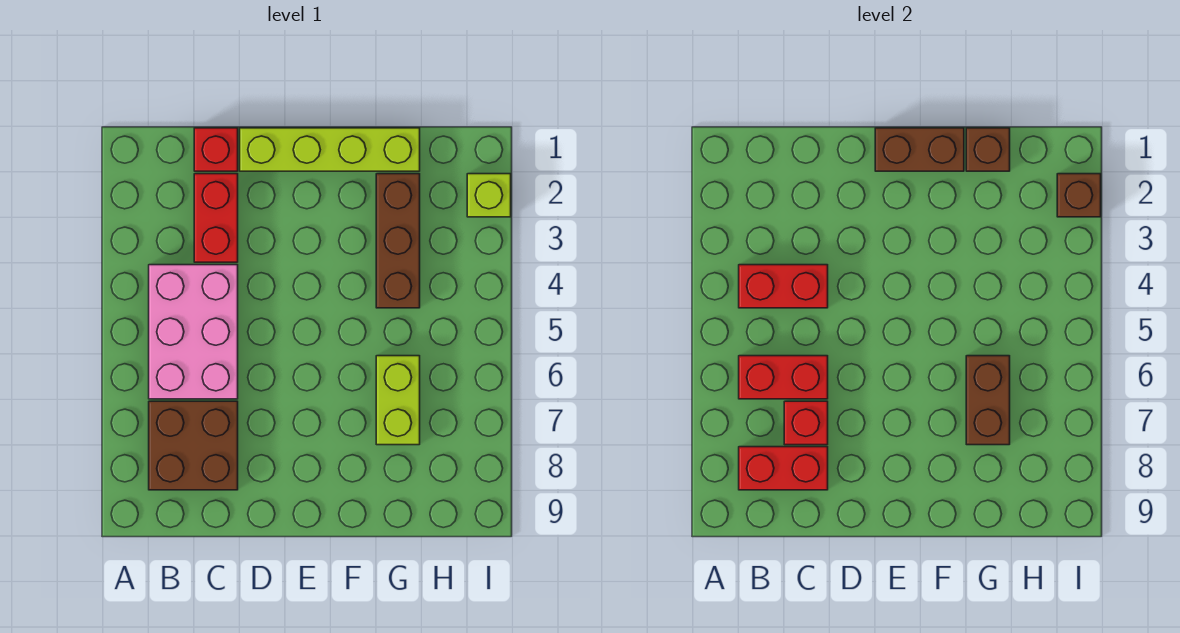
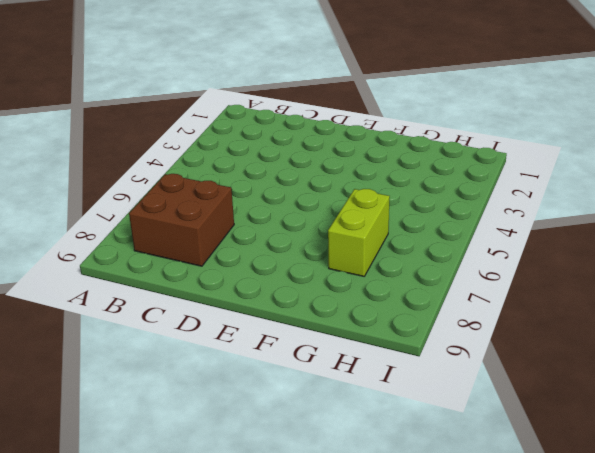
none -> pink brick B4:C6 level 1
none -> red brick C1 level 1
none -> red brick C2:C3 level 1

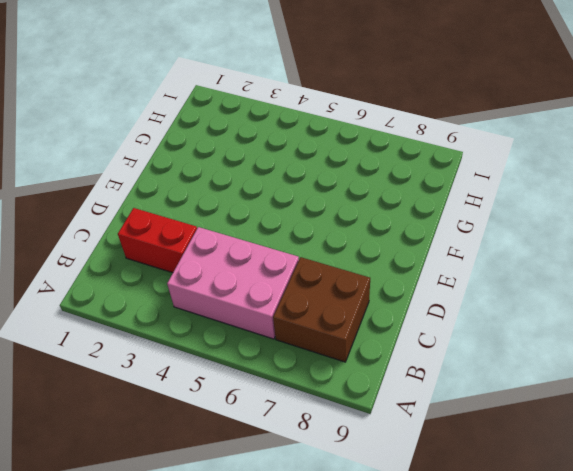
none -> red brick C1 level 1
none -> lime brick D1:G1 level 1
none -> brown brick G2:G4 level 1

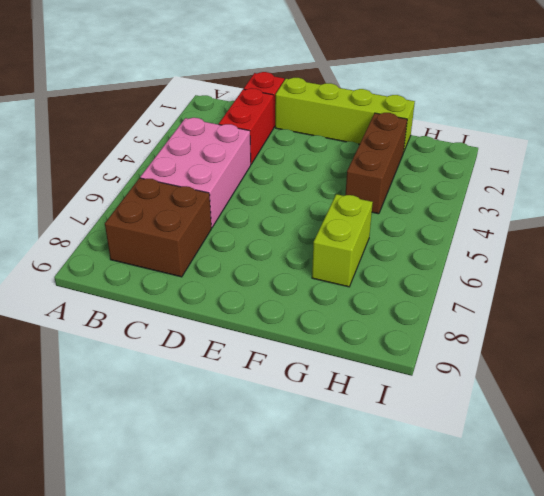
none -> lime brick I2 level 1
none -> red brick B4:C4 level 2
none -> red brick B6:C6 level 2

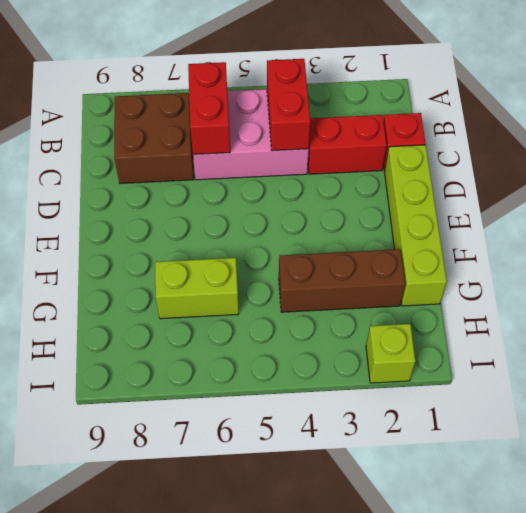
none -> red brick B8:C8 level 2
none -> red brick C7 level 2
none -> brown brick E1:F1 level 2

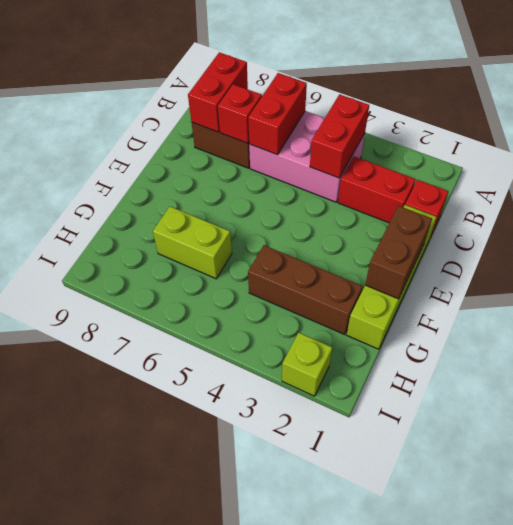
none -> brown brick G1 level 2
none -> brown brick G6:G7 level 2
none -> brown brick I2 level 2

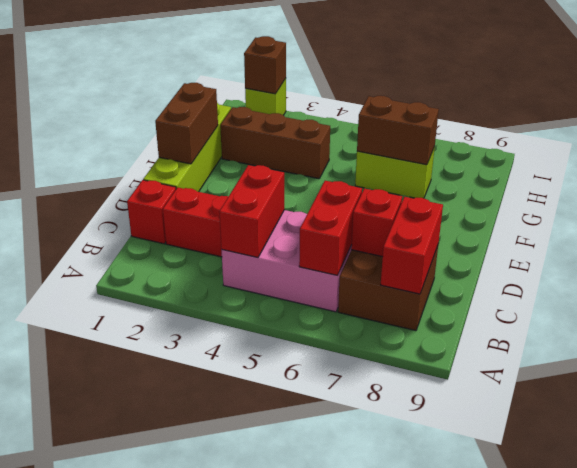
none -> brown brick G1 level 2

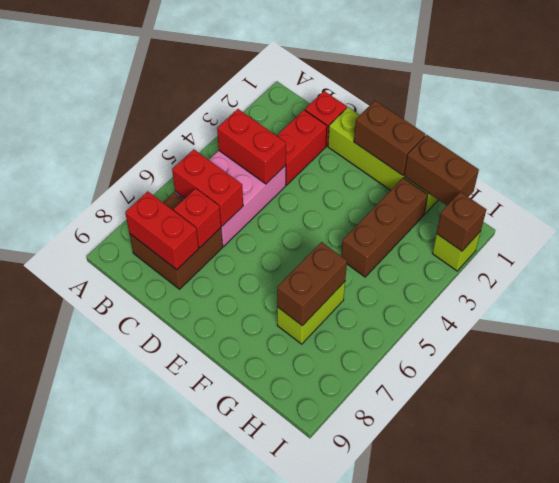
brown brick G1:H1 level 2 -> brown brick G1 level 2

